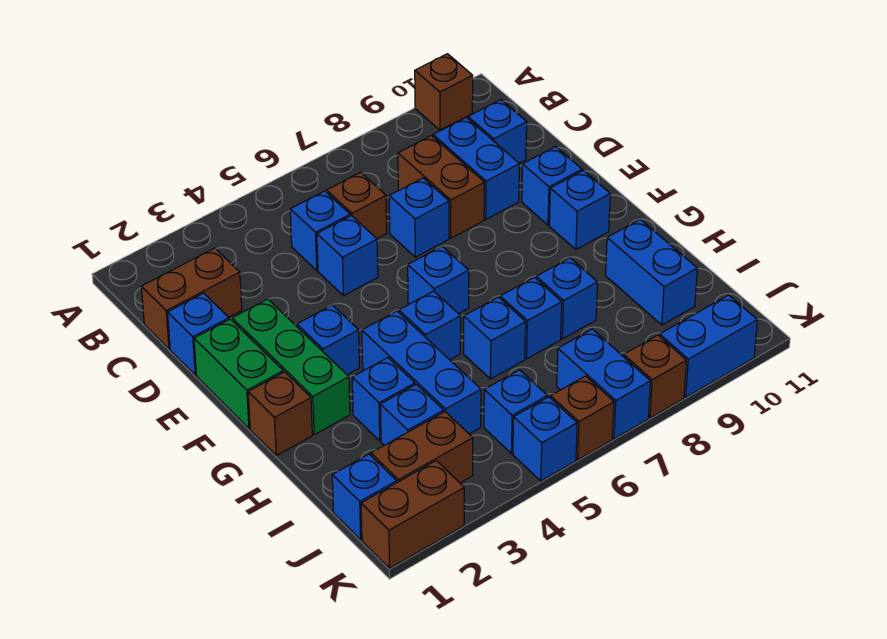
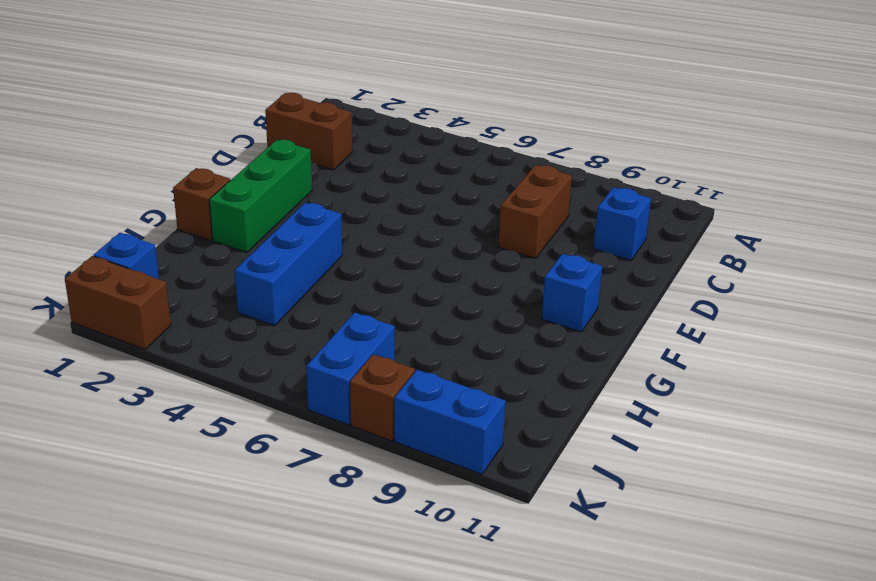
none -> brown brick A10 level 1
none -> blue brick C5 level 1
none -> brown brick C6 level 1
none -> blue brick C9:D9 level 1

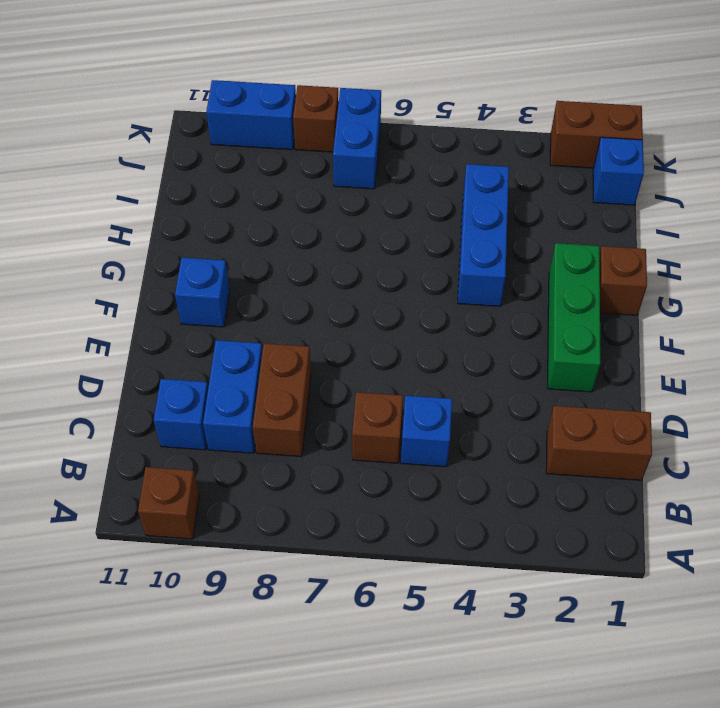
none -> blue brick D1 level 1
none -> blue brick D5 level 1
none -> blue brick D7 level 1
none -> green brick E1:F1 level 1

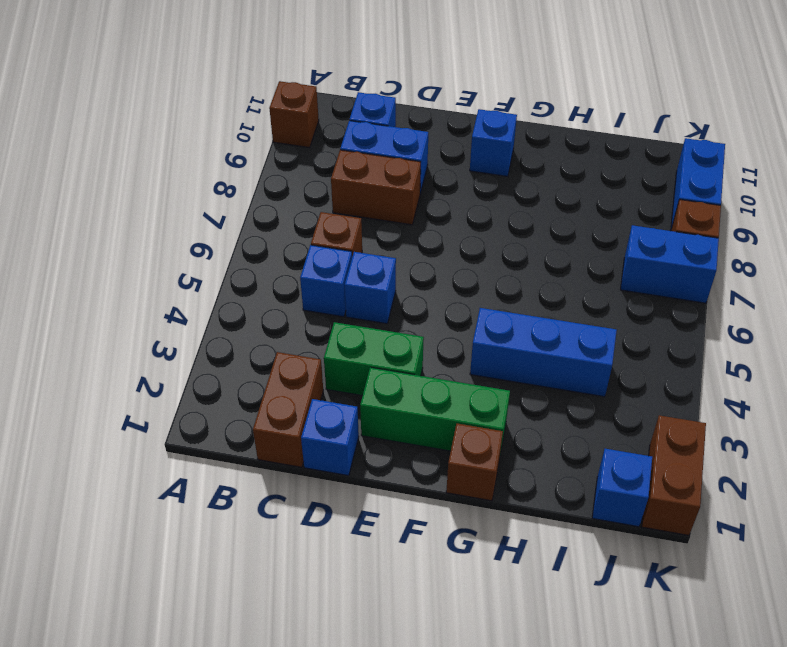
green brick D3:E3 level 1 -> green brick E1:F1 level 1
none -> blue brick D7 level 1
none -> blue brick E10 level 1
none -> blue brick F3 level 1
none -> blue brick F6 level 1

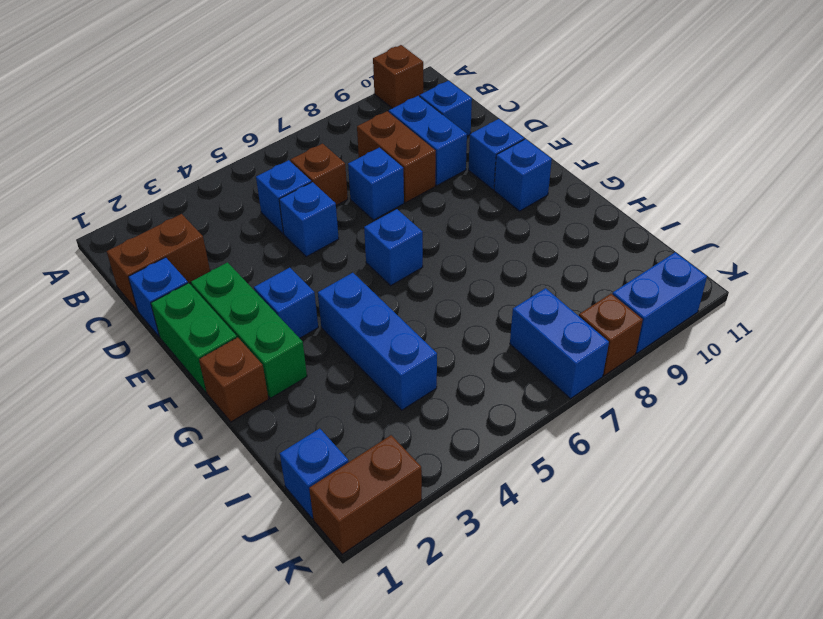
none -> blue brick G5 level 1
none -> blue brick H3 level 1
none -> blue brick H6 level 1
none -> blue brick H7 level 1

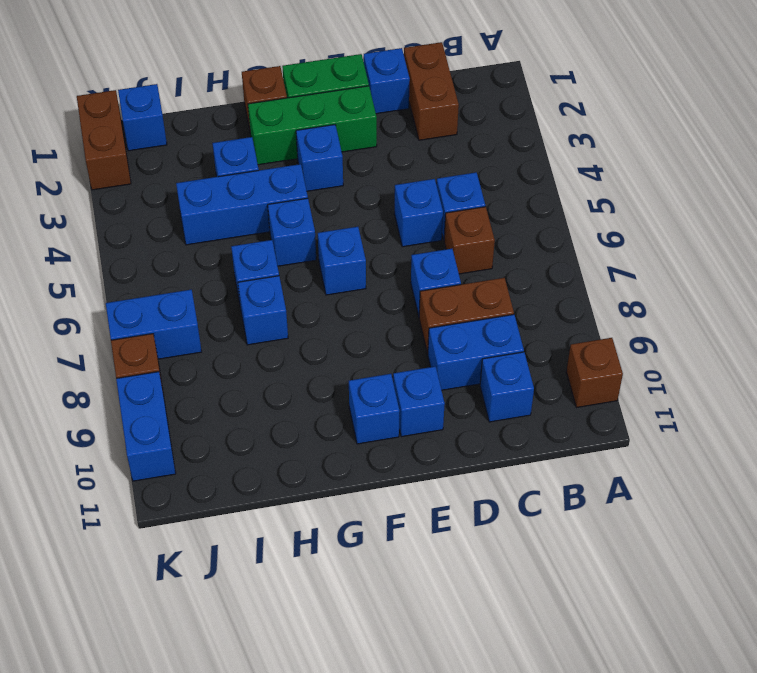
none -> blue brick H8 level 1
none -> blue brick H10:I10 level 1
none -> blue brick I3 level 1
none -> brown brick J2:J3 level 1

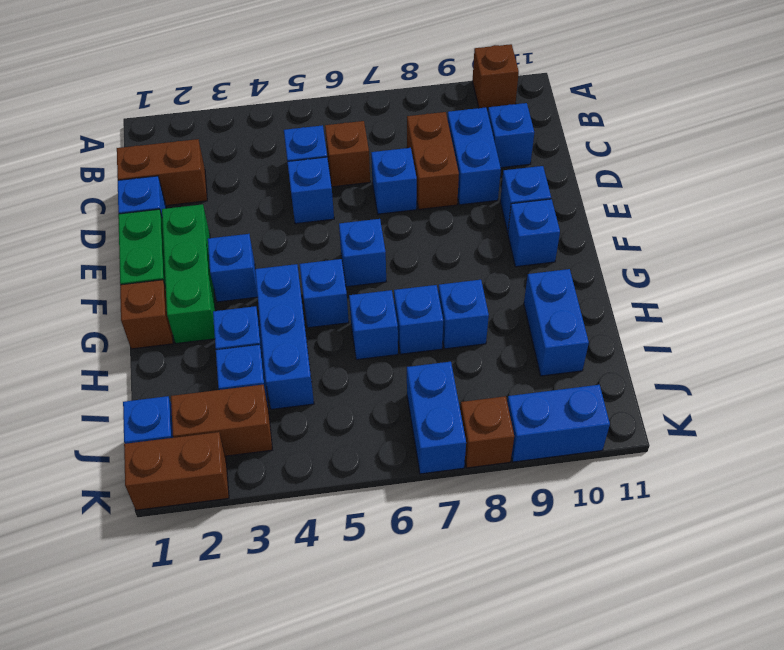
none -> blue brick J5 level 1
none -> blue brick K5 level 1
none -> brown brick K6 level 1

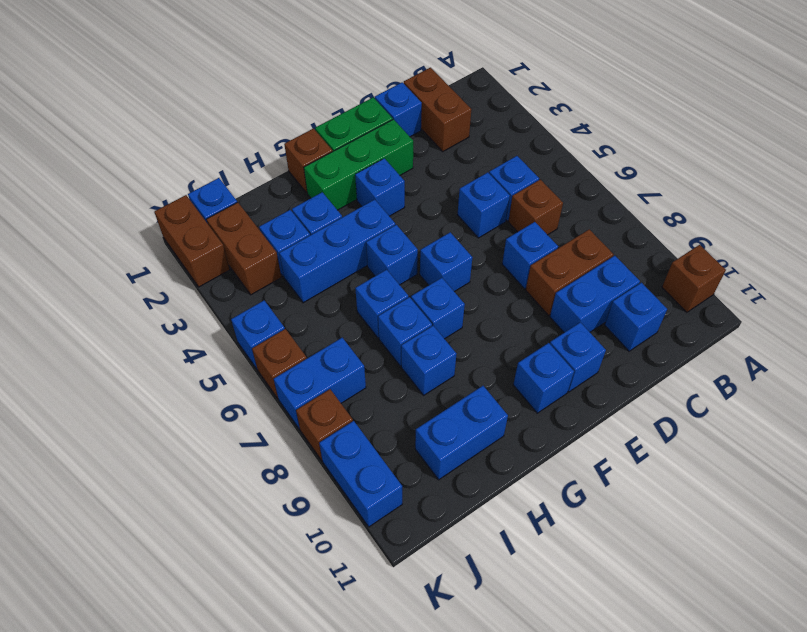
blue brick G7 level 1 -> blue brick J5 level 1

